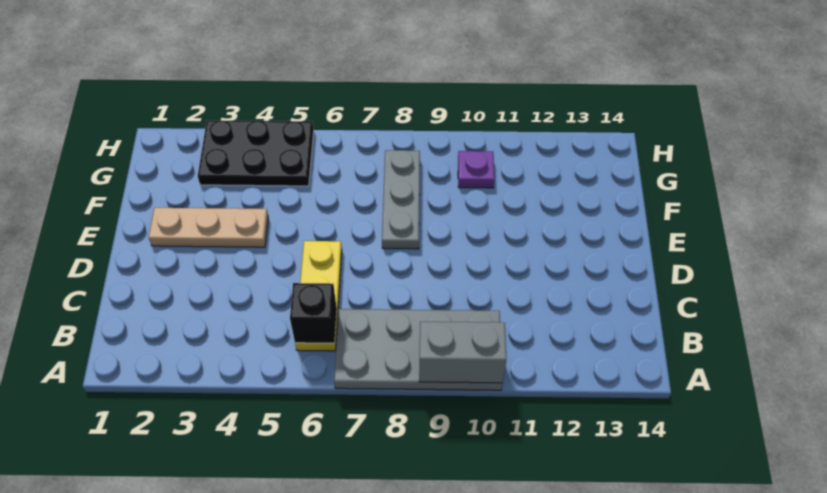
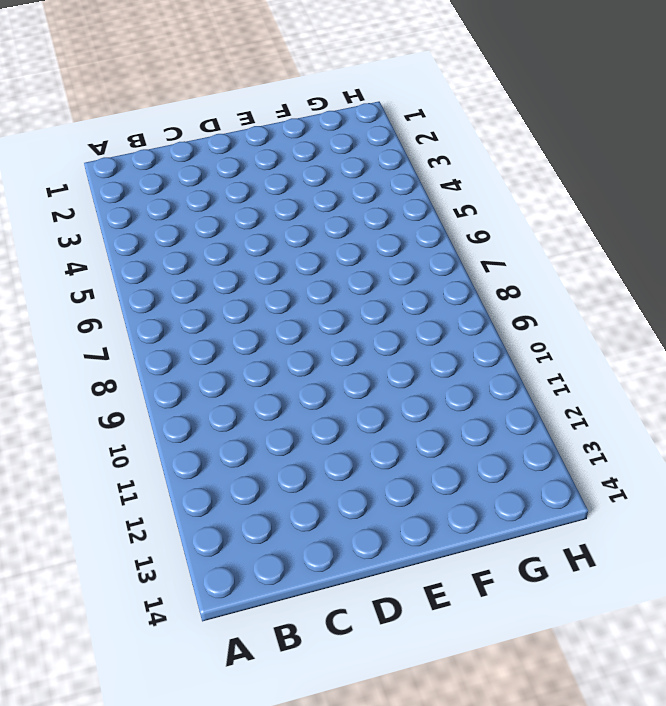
none -> grey plate A7:B10 level 1
none -> yellow plate B6:D6 level 1

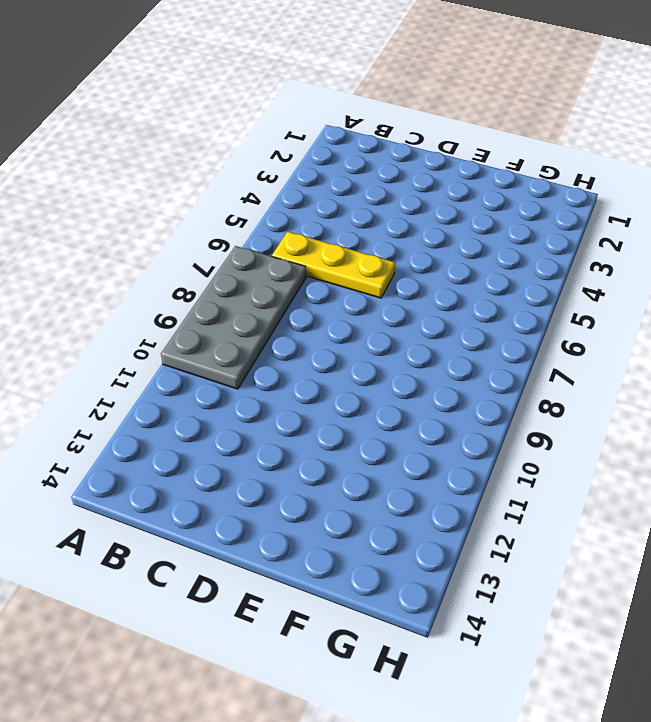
none -> tan plate E2:E4 level 1
none -> grey plate E8:G8 level 1

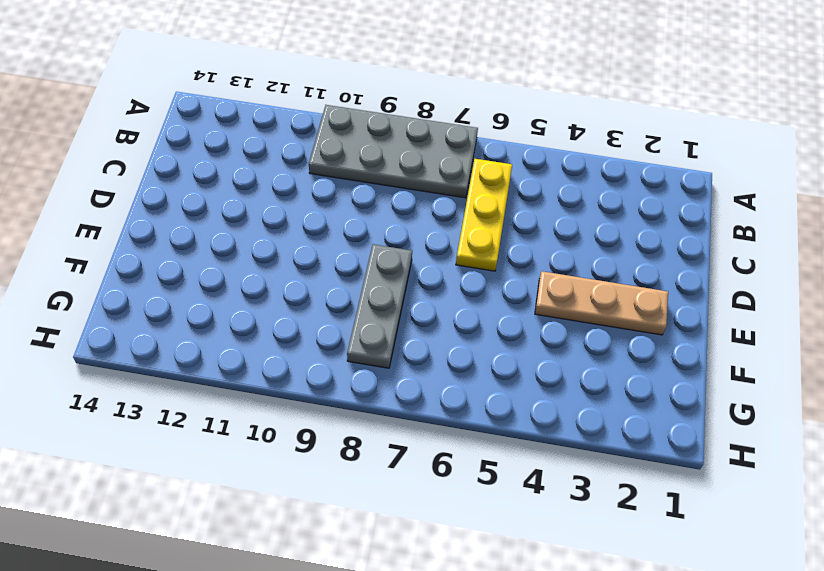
none -> black plate G3:H5 level 1
none -> purple plate G10 level 1

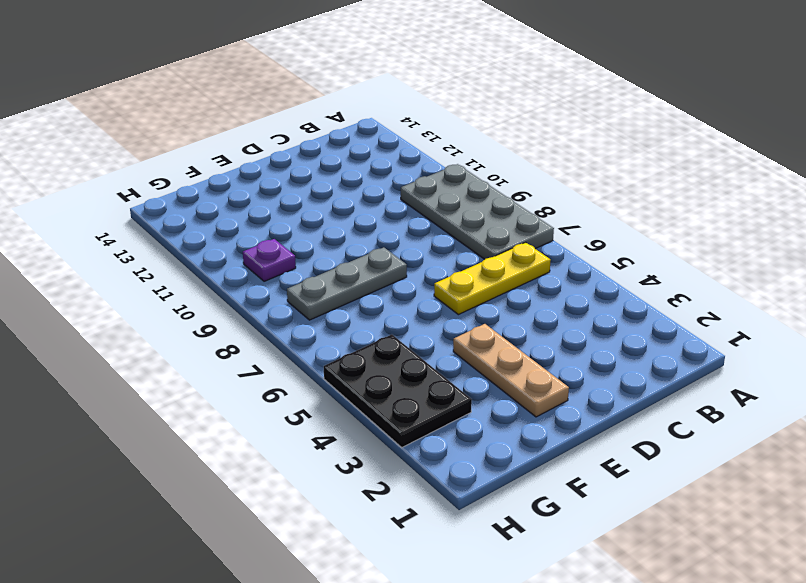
none -> grey brick A9:A10 level 2
none -> black brick B6 level 2

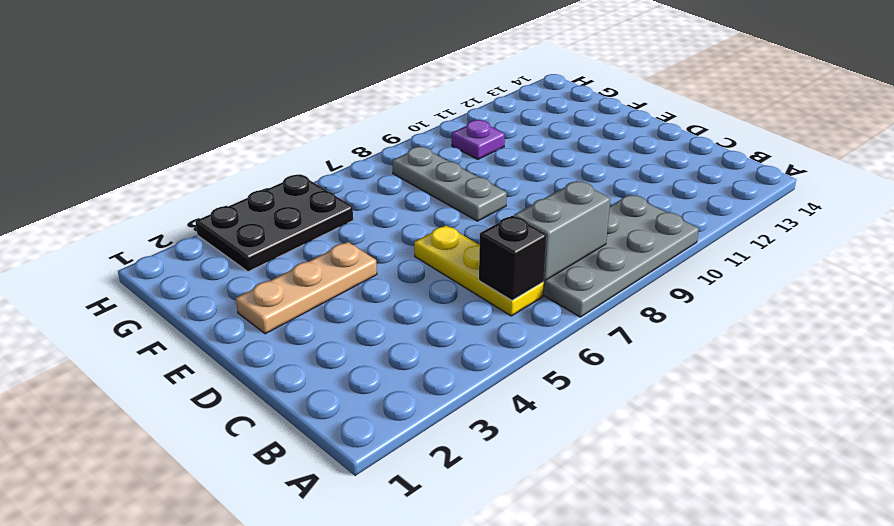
grey brick B7:B8 level 2 -> grey brick A9:A10 level 2

